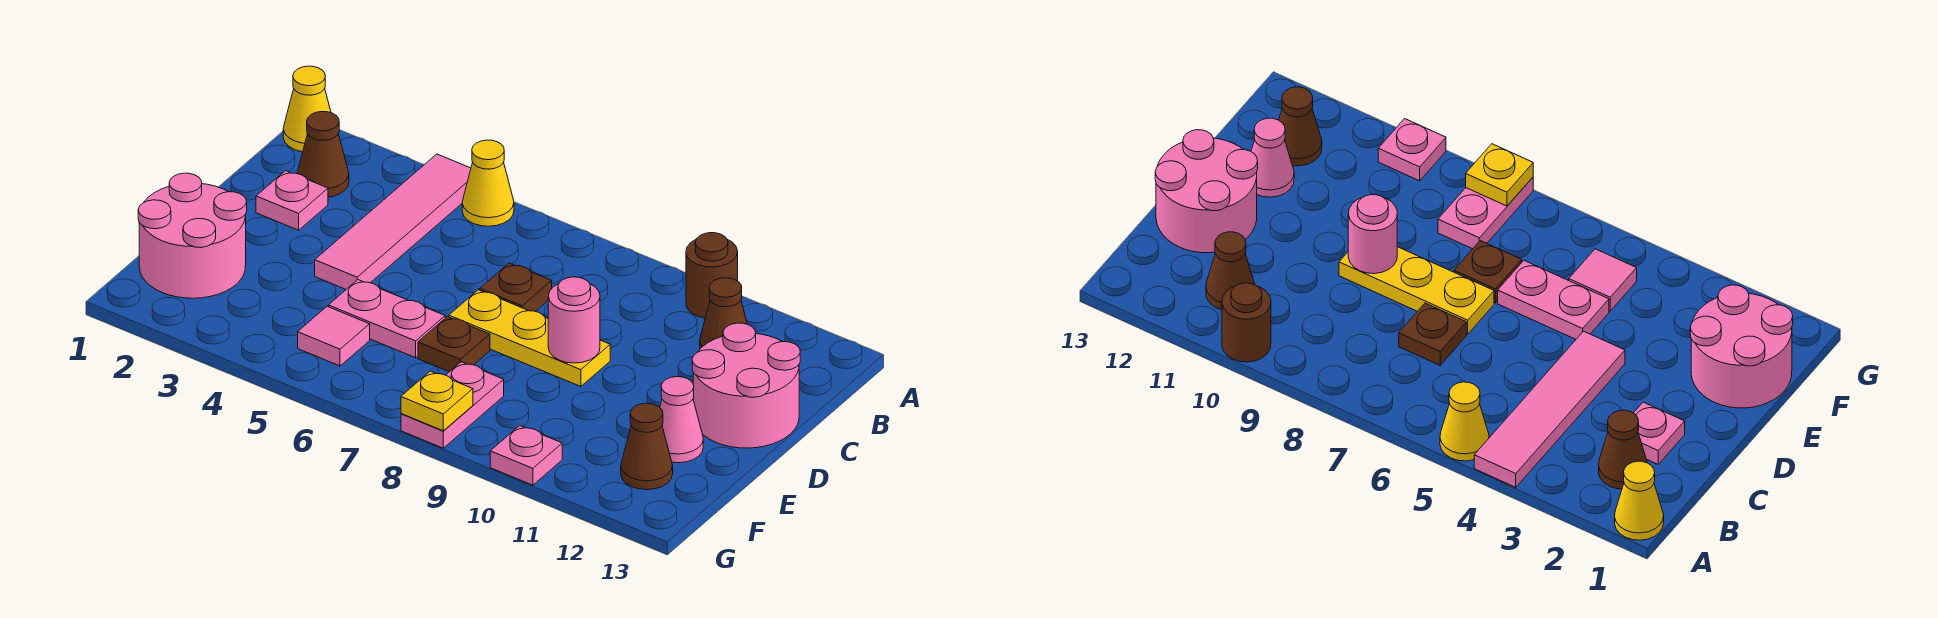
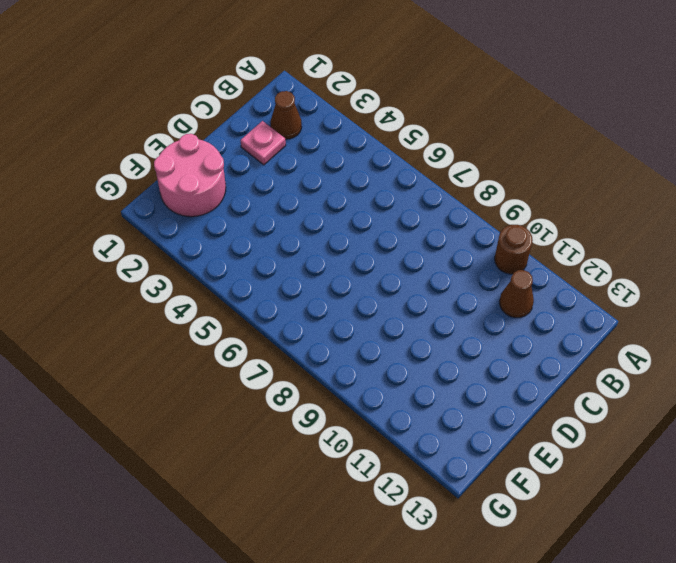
none -> yellow cone A1 level 1
none -> pink tile A4:D4 level 1
none -> yellow cone A5 level 1

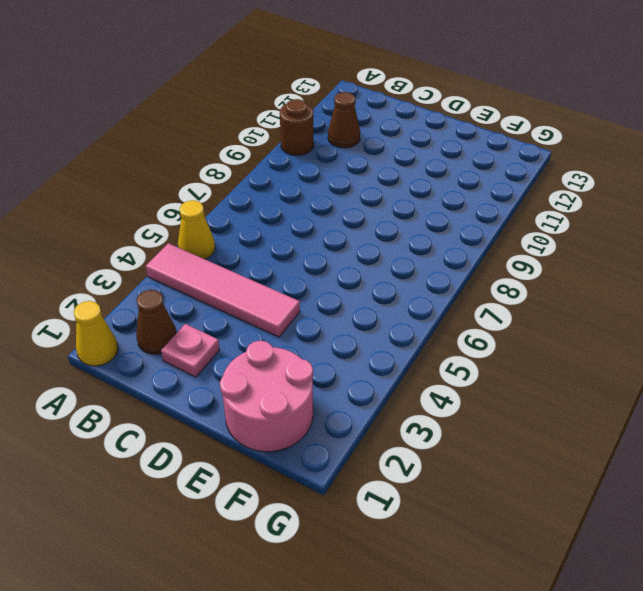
none -> brown plate C7 level 1
none -> pink round brick C12:D13 level 1
none -> yellow plate D7:D9 level 1

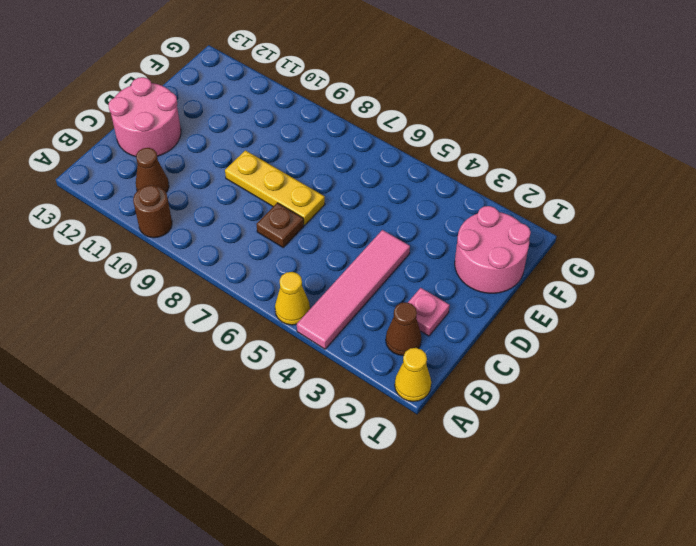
none -> pink plate E5:E6 level 1
none -> brown plate E7 level 1
none -> pink cone E12 level 1

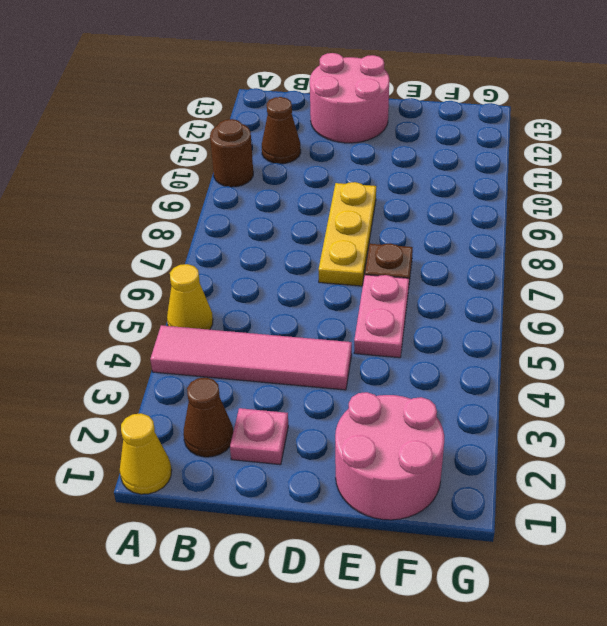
none -> brown plate C7 level 1
none -> pink cone E12 level 1
none -> pink tile F5 level 1

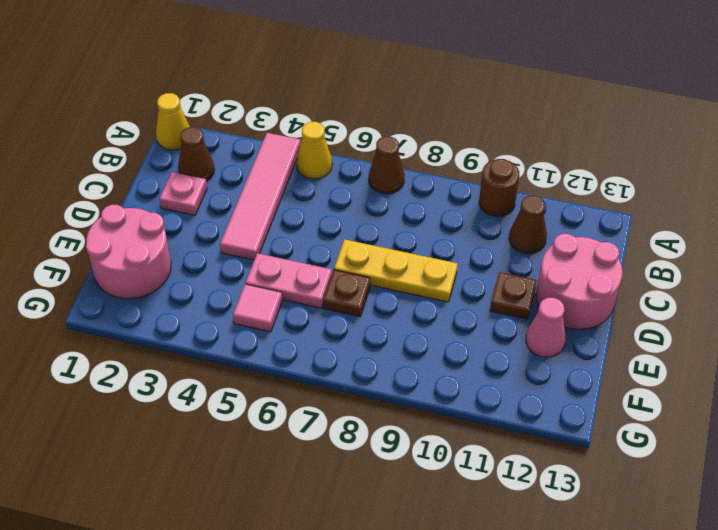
brown cone A7 level 1 -> brown cone F12 level 1
brown plate D11 level 1 -> brown plate C7 level 1
none -> pink plate F8:G8 level 1
none -> pink plate G10 level 1
none -> pink round brick D9 level 2

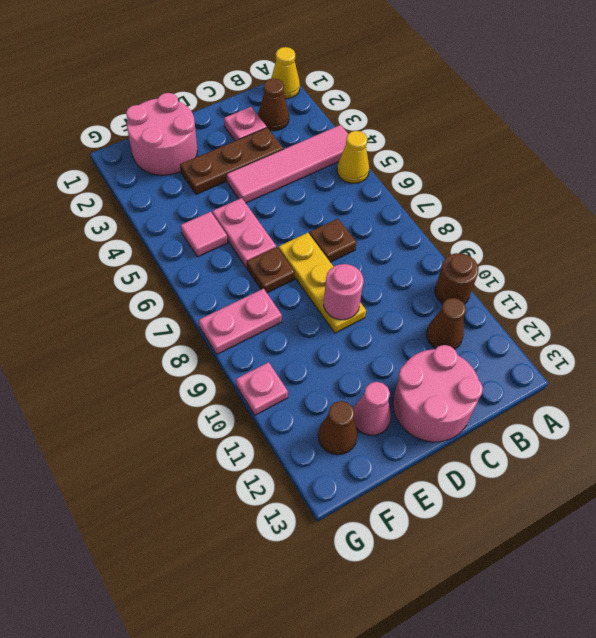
brown plate C3:E3 level 1 -> none
none -> yellow plate G8 level 2

